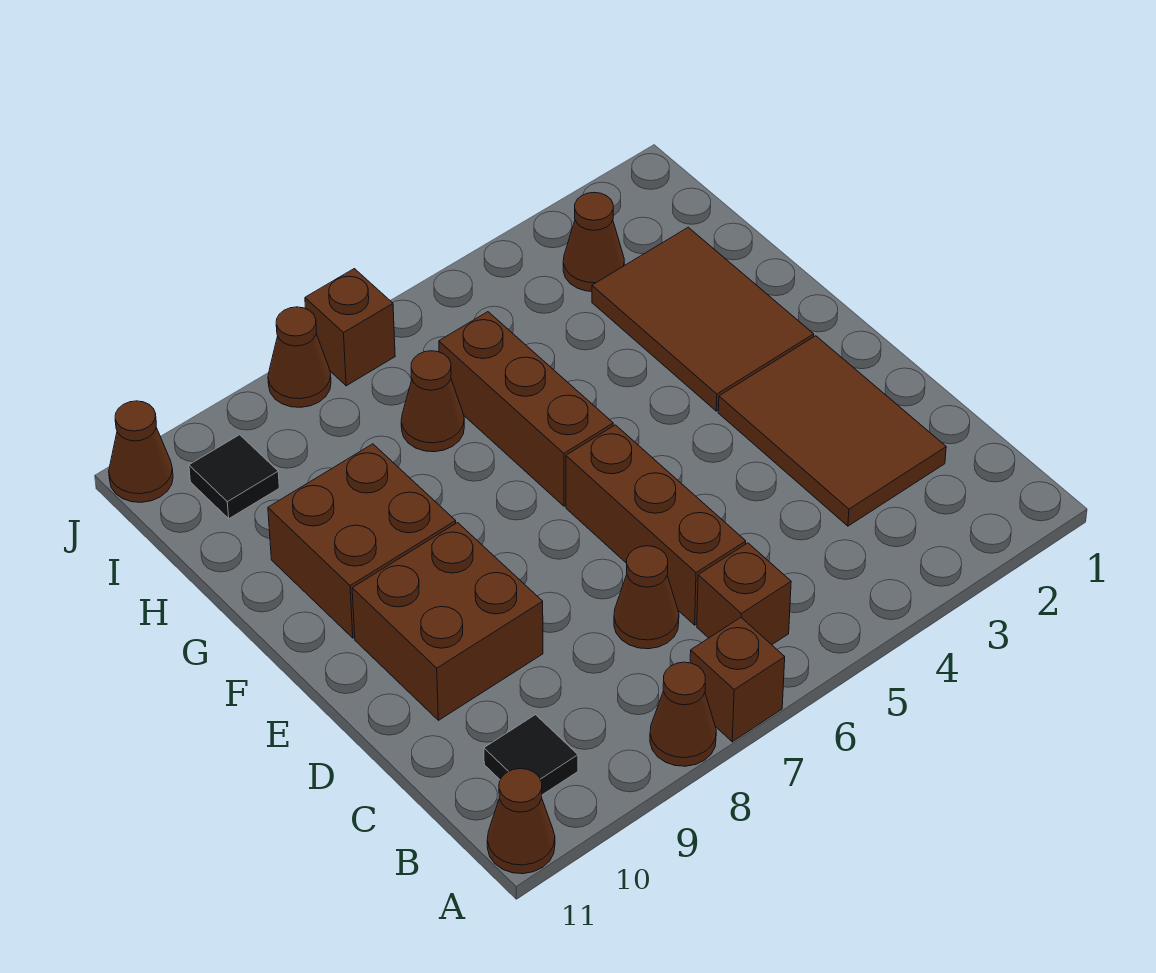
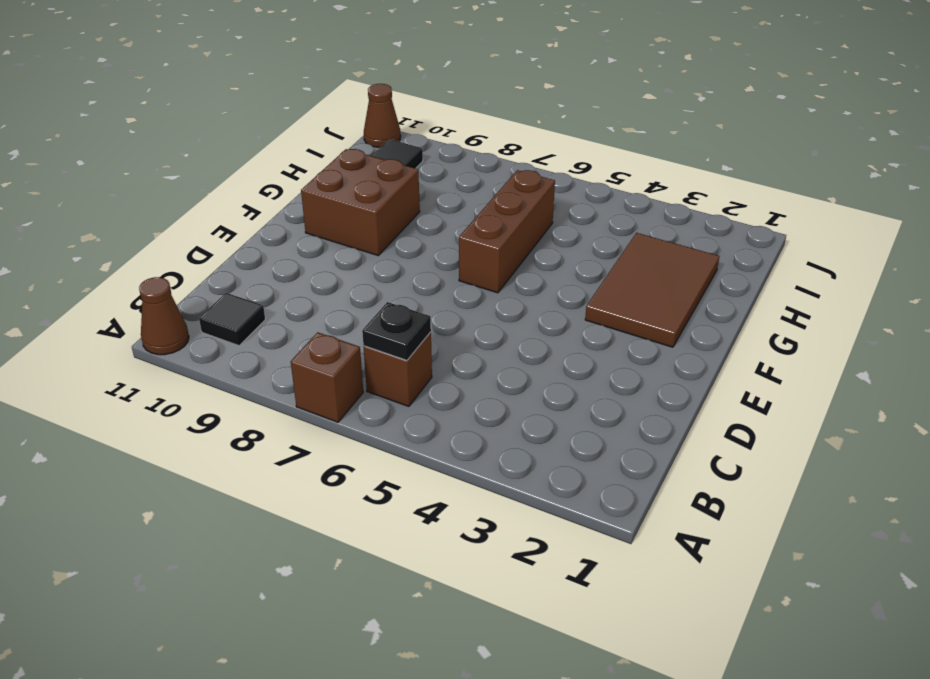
black plate B6 level 2 -> none
none -> brown cone A8 level 1
none -> brown tile C2:E3 level 1
none -> brown brick C6:E6 level 1

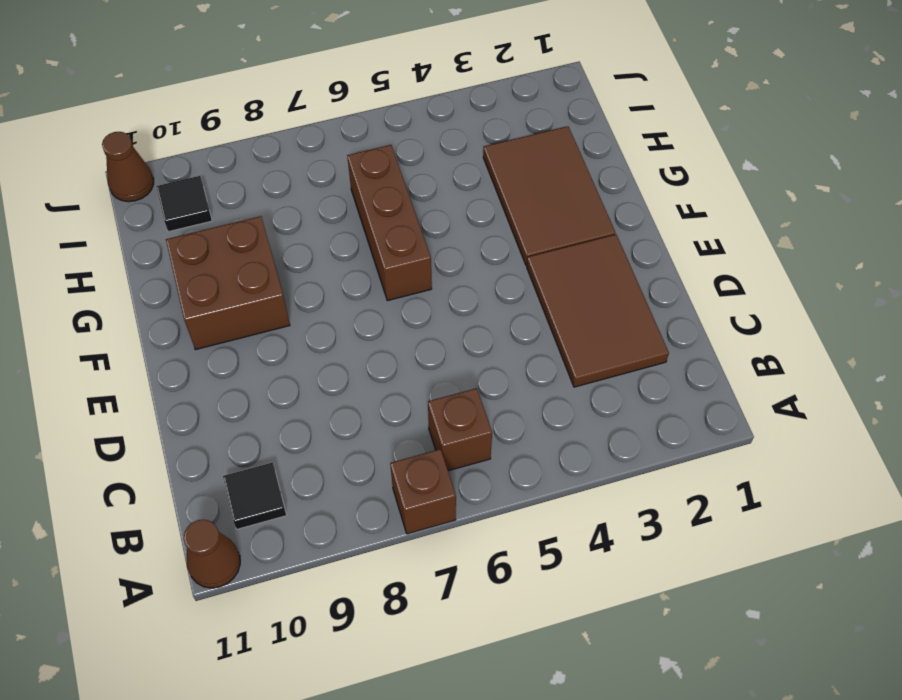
none -> brown cone A8 level 1
none -> brown brick C6:E6 level 1
none -> brown cone C7 level 1

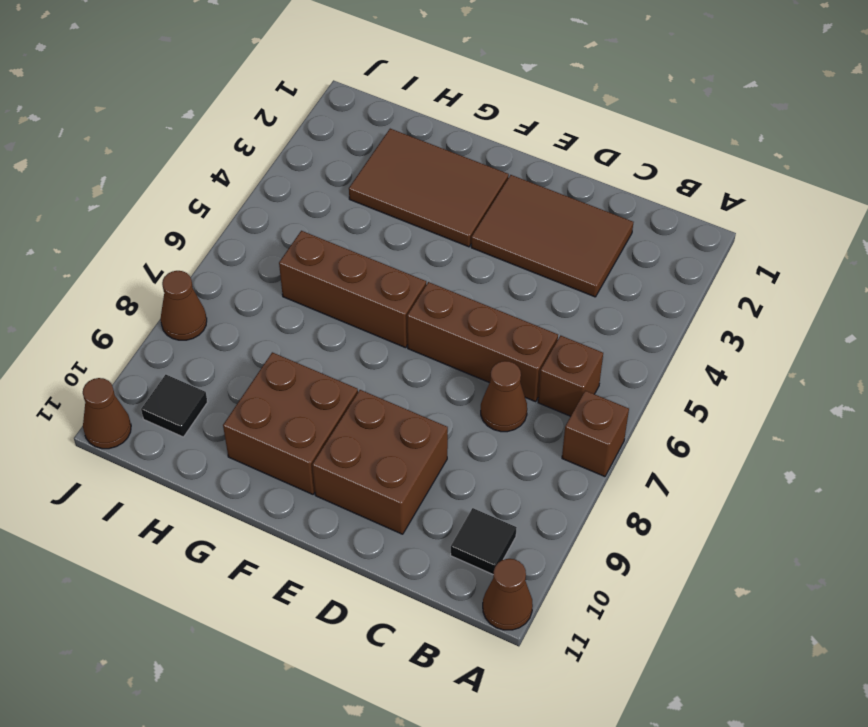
none -> brown cone A8 level 1
none -> brown cone H7 level 1
none -> brown cone I3 level 1

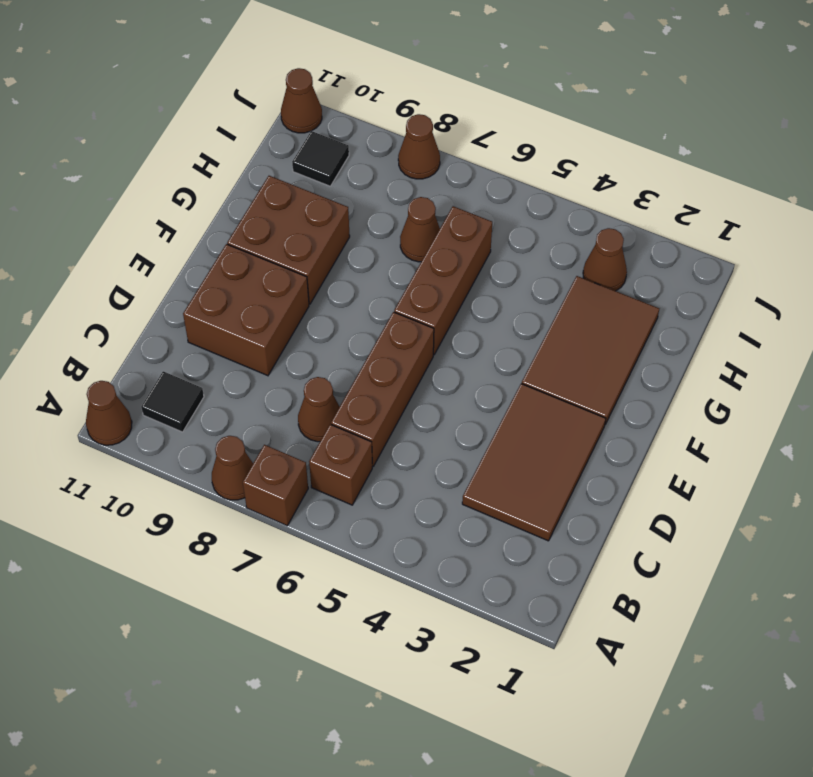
none -> brown brick J7 level 1

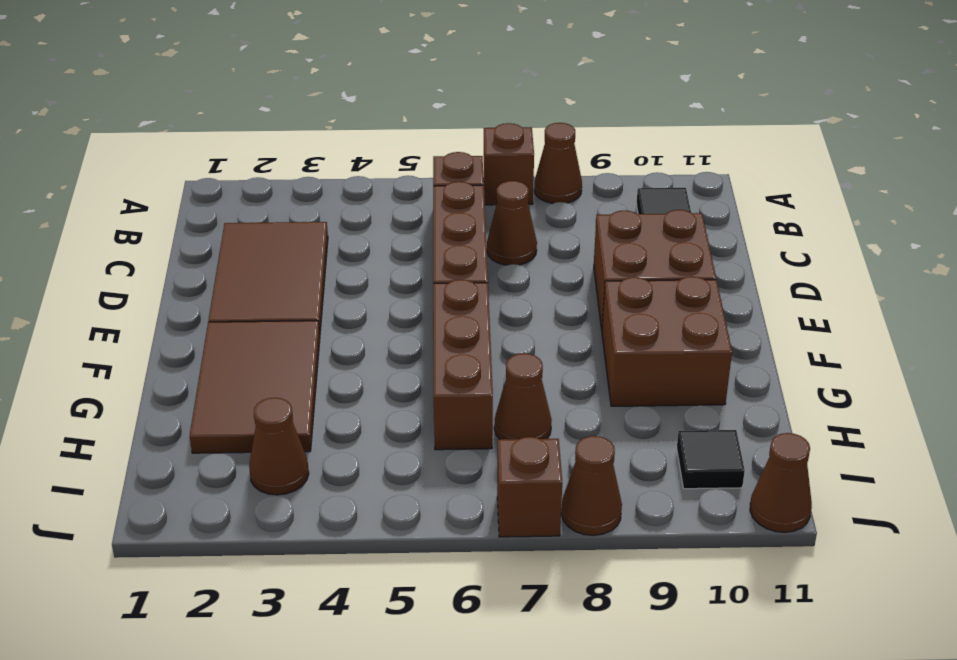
none -> brown cone A11 level 1

